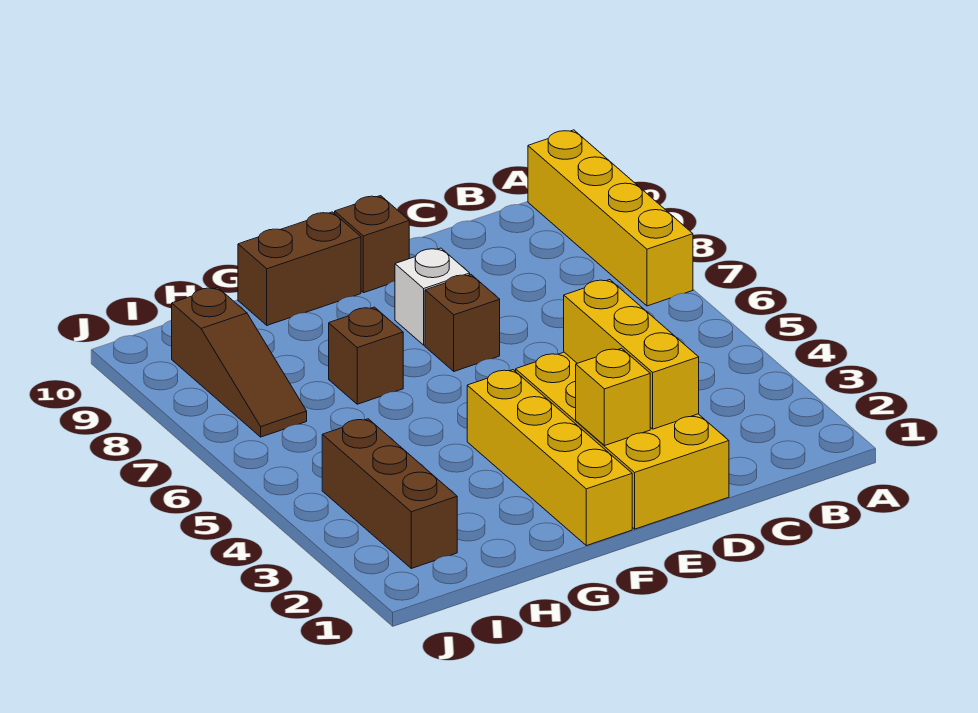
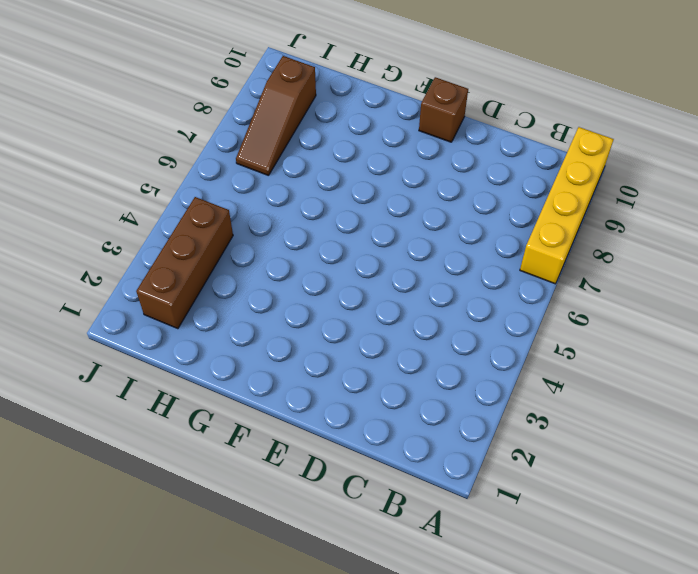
none -> yellow brick D1:E4 level 1
none -> brown brick E7 level 1
none -> white brick E8 level 1

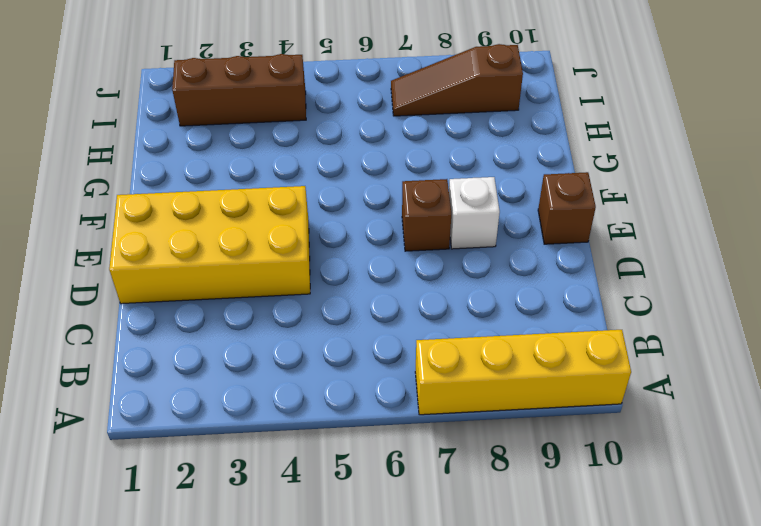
none -> yellow brick F1:F4 level 1
none -> brown brick F10:G10 level 1
none -> brown brick G7 level 1

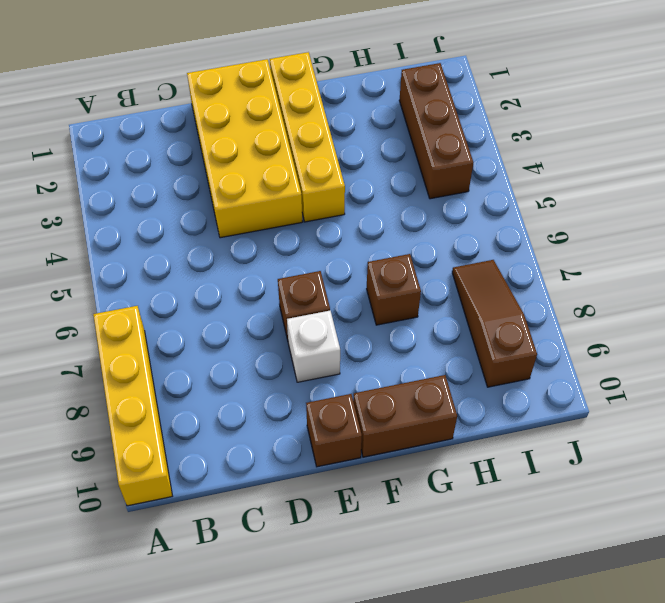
none -> yellow brick D2:D4 level 2
none -> yellow brick E2 level 2

